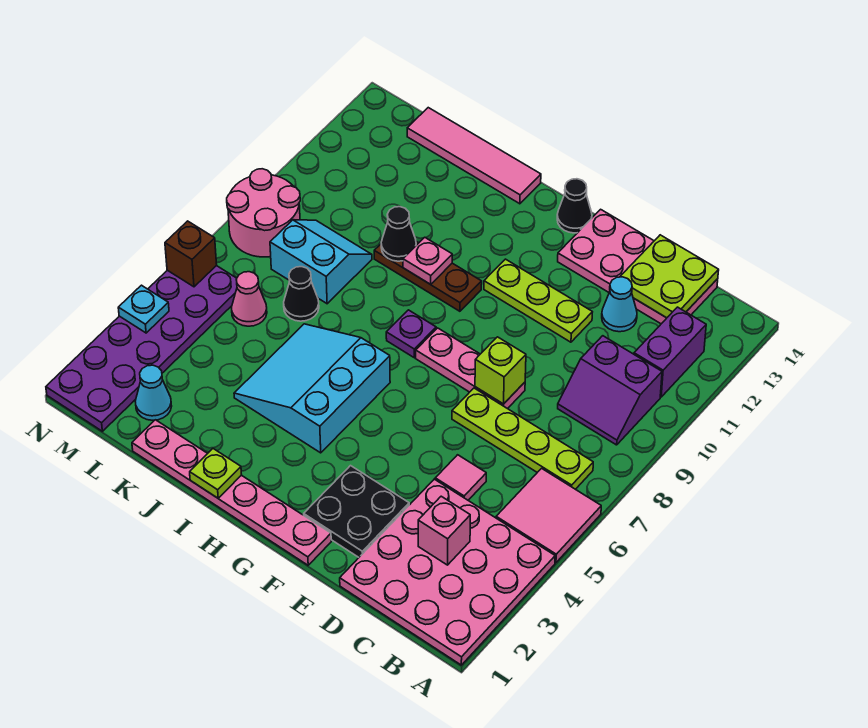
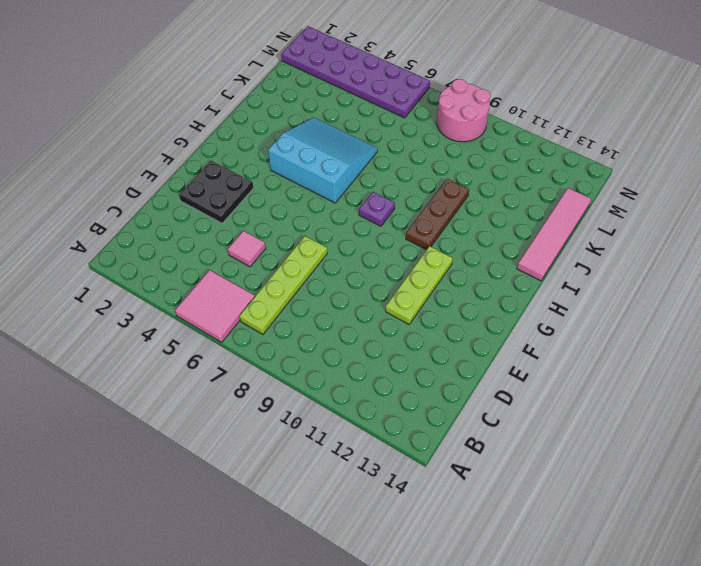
none -> pink plate A1:D4 level 1
none -> purple slope B9:C10 level 1 top 10
none -> purple brick B11:B12 level 1
none -> pink plate C13:F14 level 1

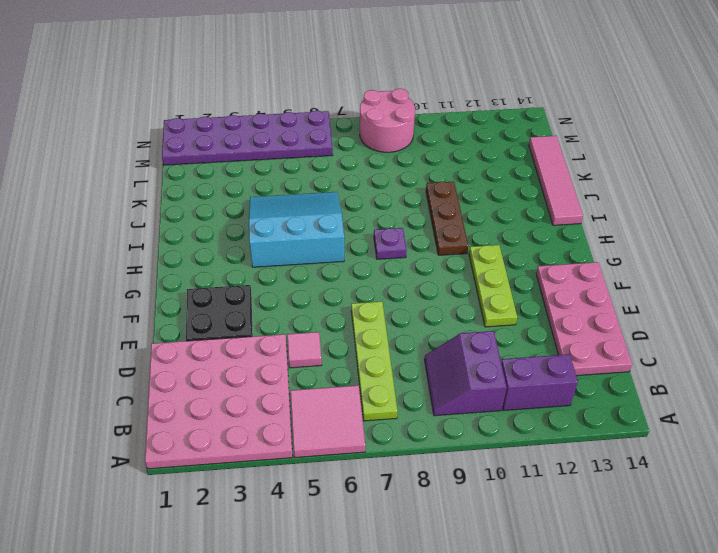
none -> cyan cone D12 level 1
none -> pink plate E8:G8 level 1
none -> pink plate F1:K1 level 1
none -> black cone G14 level 1

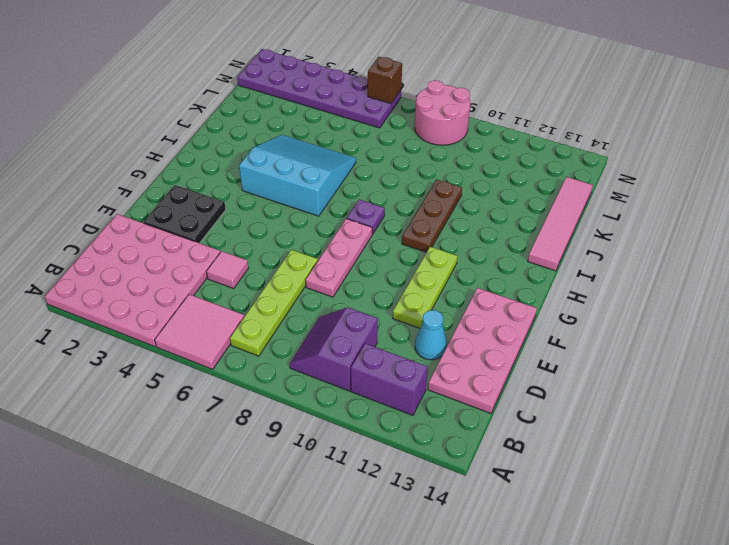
none -> pink plate F1:K1 level 1
none -> black cone G14 level 1
none -> black cone K7 level 1
none -> cyan slope K8:L9 level 1 top 8

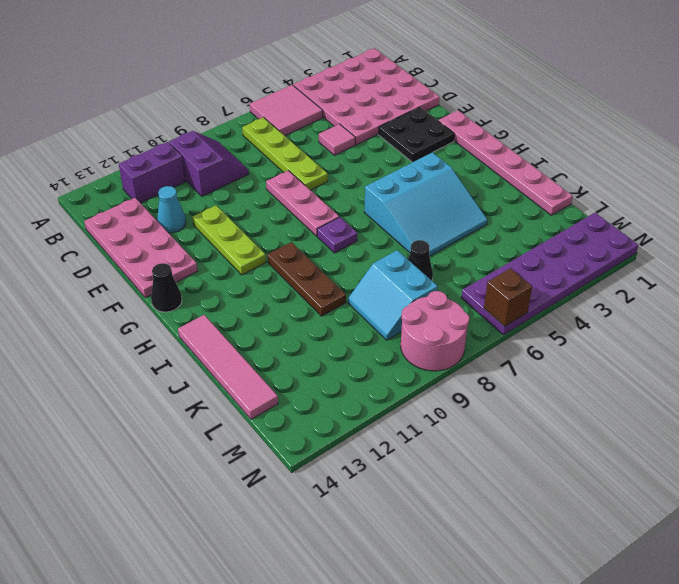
none -> cyan cone L2 level 1
none -> pink cone L6 level 1
none -> pink brick C3 level 2
none -> lime plate C13:D14 level 2

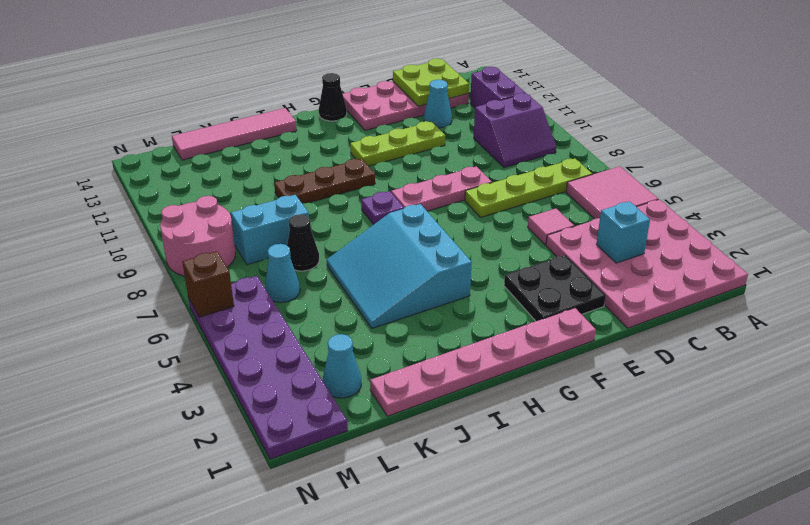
cyan brick C3 level 2 -> pink brick C3 level 2
cyan cone L6 level 1 -> pink cone L6 level 1
none -> lime brick E8 level 2
none -> lime plate I1 level 2
none -> pink plate I10 level 2
none -> black cone J10 level 2

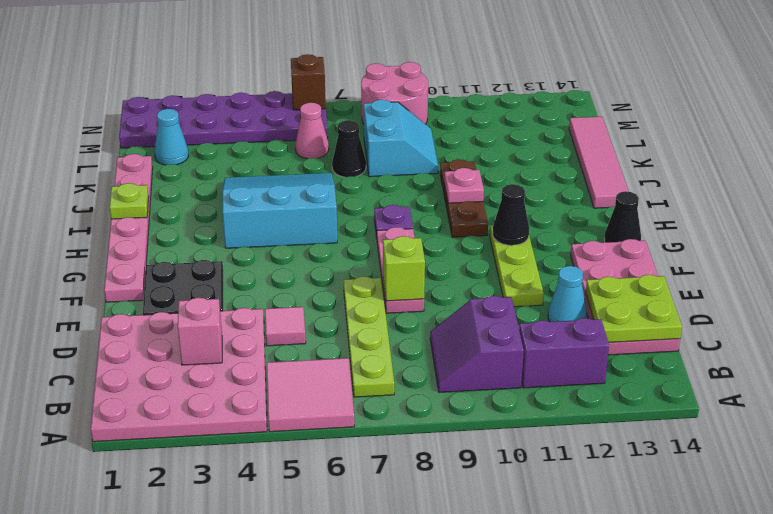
black cone G11 level 2 -> black cone J10 level 2
none -> cyan plate N4 level 2

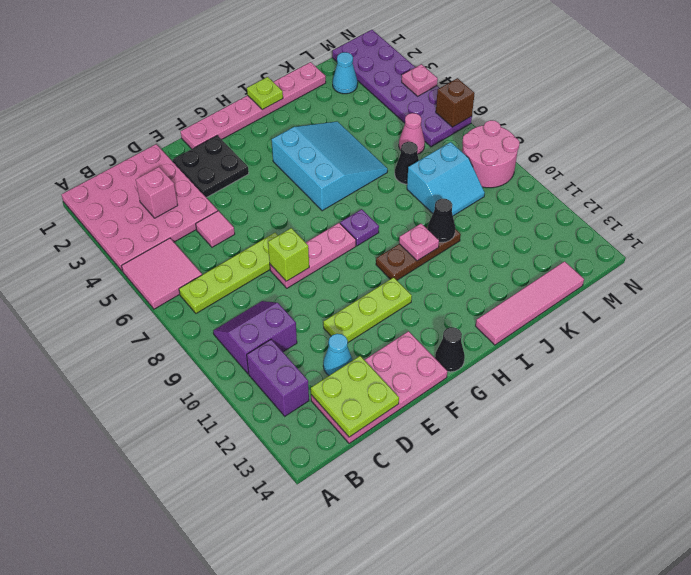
pink plate N4 level 2 -> cyan plate N4 level 2

